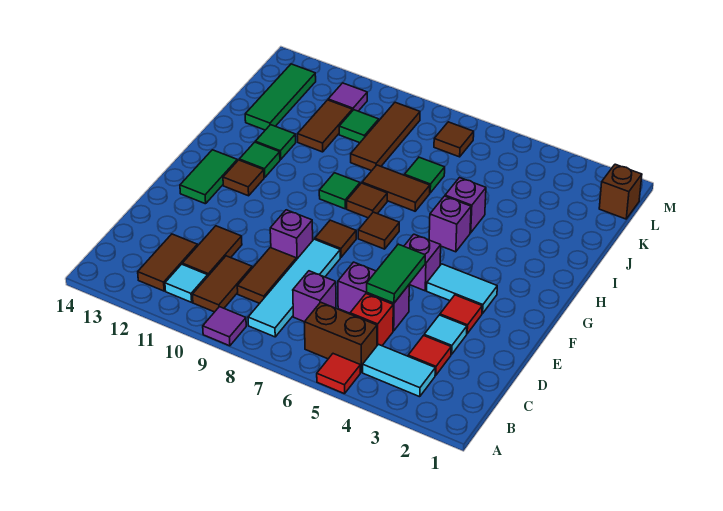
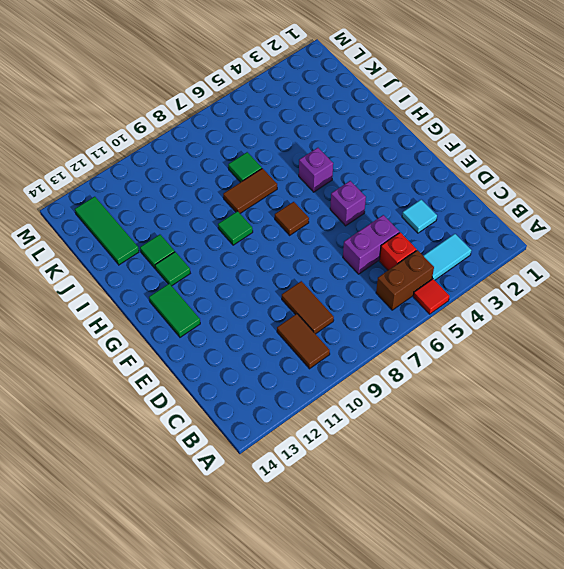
none -> purple tile A9 level 1
none -> cyan tile B8:E8 level 1
none -> cyan tile B11 level 1
none -> brown tile B12:C12 level 1

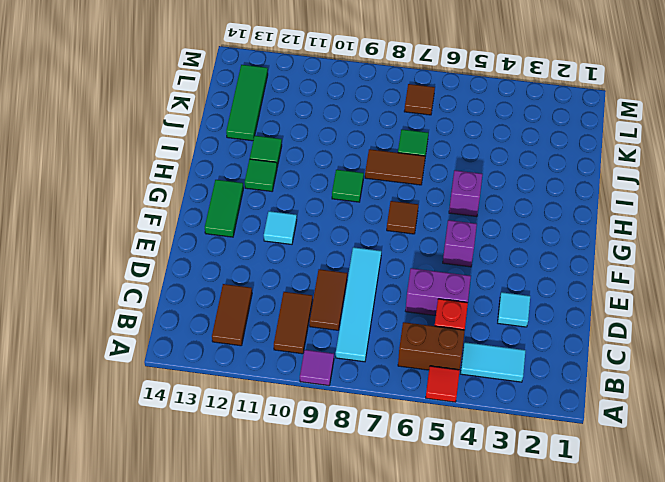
cyan tile F11 level 1 -> cyan tile B11 level 1
none -> red tile C3 level 1
none -> purple brick C7 level 1
none -> brown tile C11:D11 level 1
none -> red tile E3 level 1

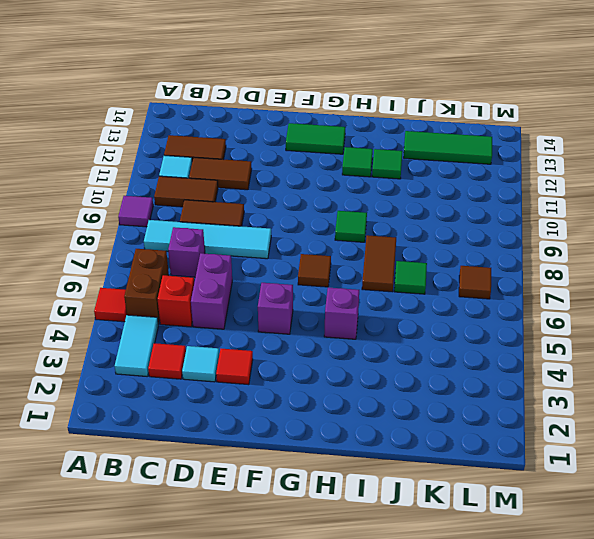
none -> purple brick E9 level 1
none -> cyan tile F3:F4 level 1
none -> brown tile F8 level 1
none -> brown tile G12 level 1

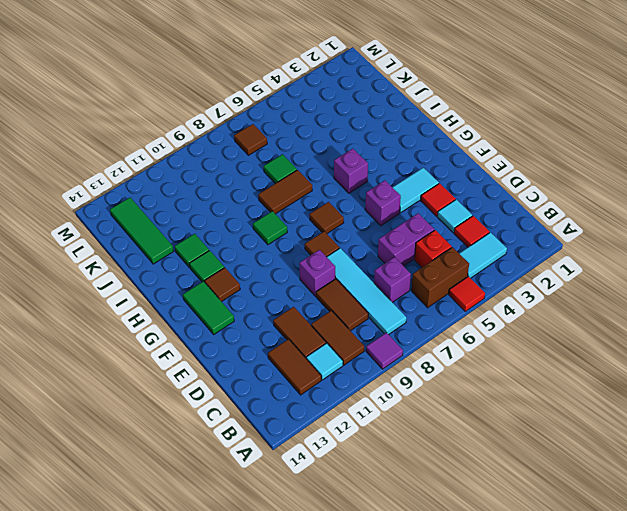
none -> brown tile H8 level 1
none -> purple brick I5 level 1
none -> brown tile J9:L9 level 1
none -> brown tile J11:K11 level 1

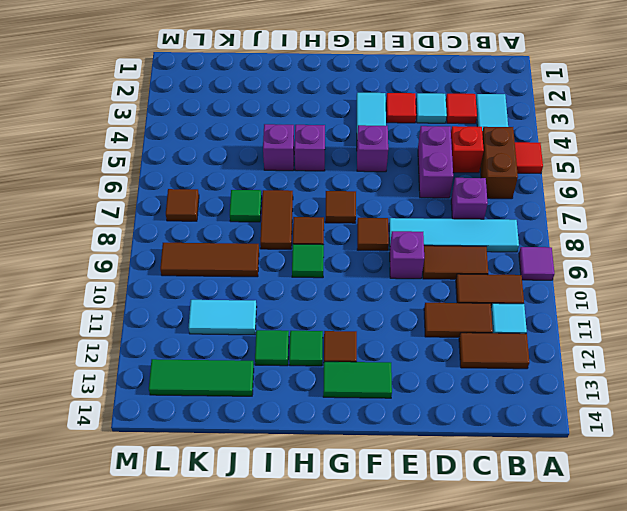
cyan tile J11:K11 level 1 -> brown tile J11:K11 level 1
none -> green tile K10 level 1
none -> brown brick L1 level 1
none -> purple tile L11 level 1
none -> green tile D5:E5 level 2

